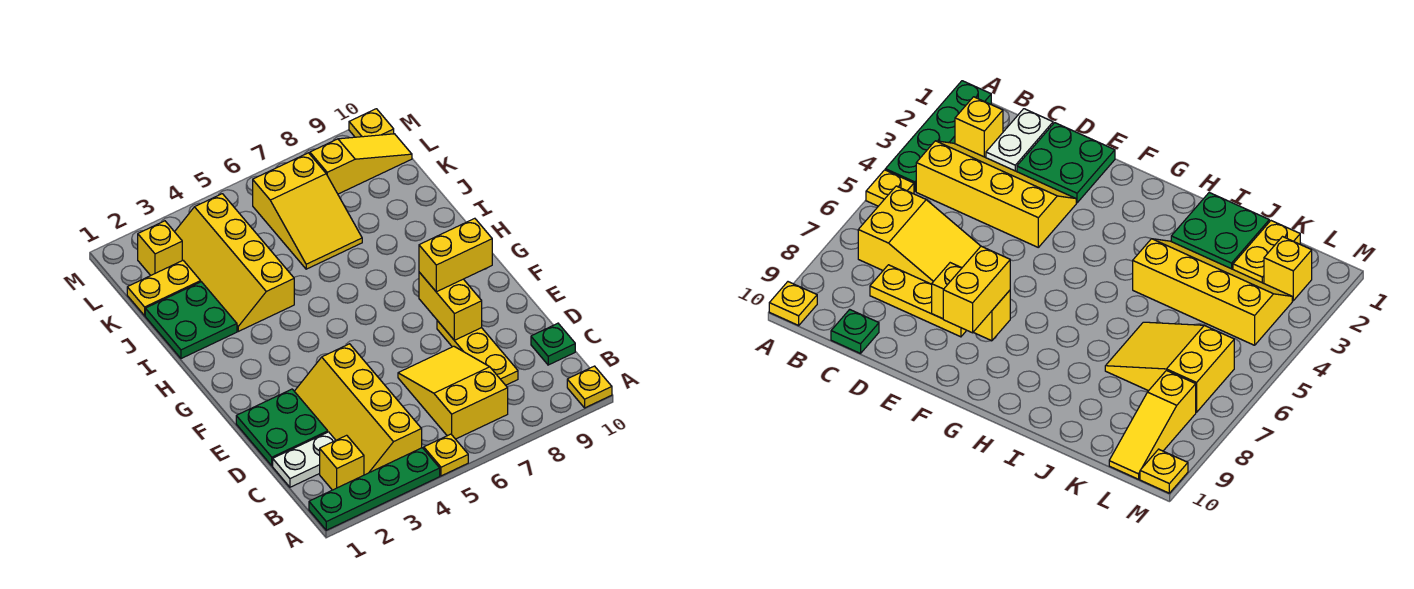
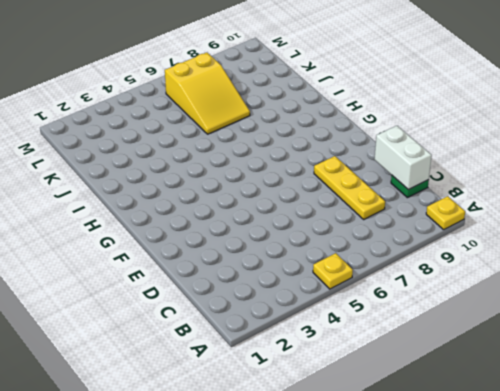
white brick C10:D10 level 2 -> none
none -> green plate A1:A4 level 1
none -> yellow brick B2 level 1
none -> yellow slope B3:E4 level 1 top 4

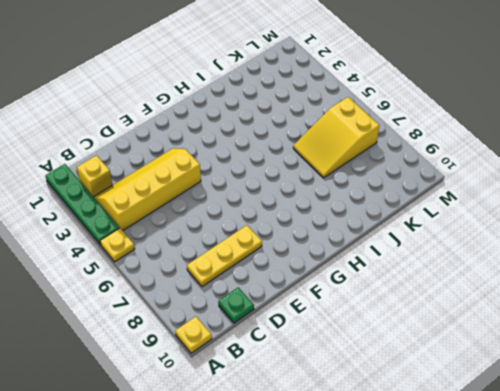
none -> yellow slope B6:D7 level 1 top B
none -> white plate C1:C2 level 1
none -> green plate D1:E2 level 1

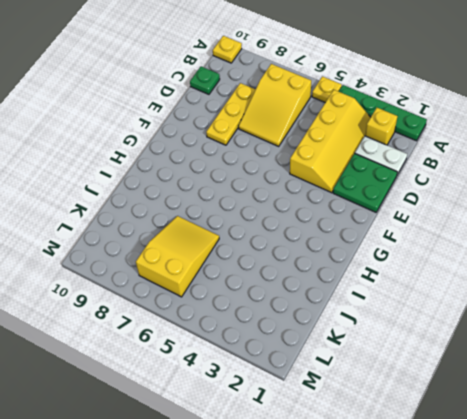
none -> green plate I1:J2 level 1
none -> yellow slope I3:L4 level 1 top 4
none -> yellow plate K1:K2 level 1

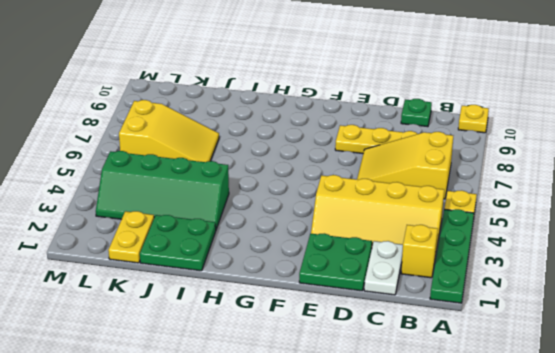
green slope I3:L4 level 1 top 4 -> yellow slope I3:L4 level 1 top 4
none -> yellow brick L2 level 1
none -> yellow slope L8:L10 level 1 top 8
none -> yellow plate M10 level 1

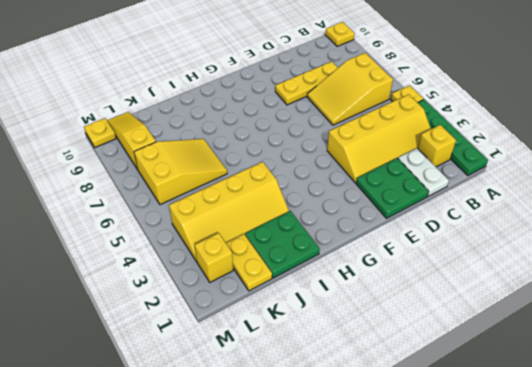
none -> green plate C10 level 1
none -> yellow brick E8:F8 level 2
none -> yellow brick F8:F9 level 3

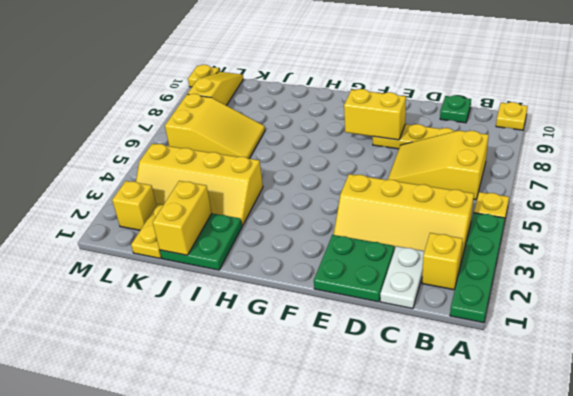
yellow brick J1:J2 level 2 -> yellow brick F8:F9 level 3

